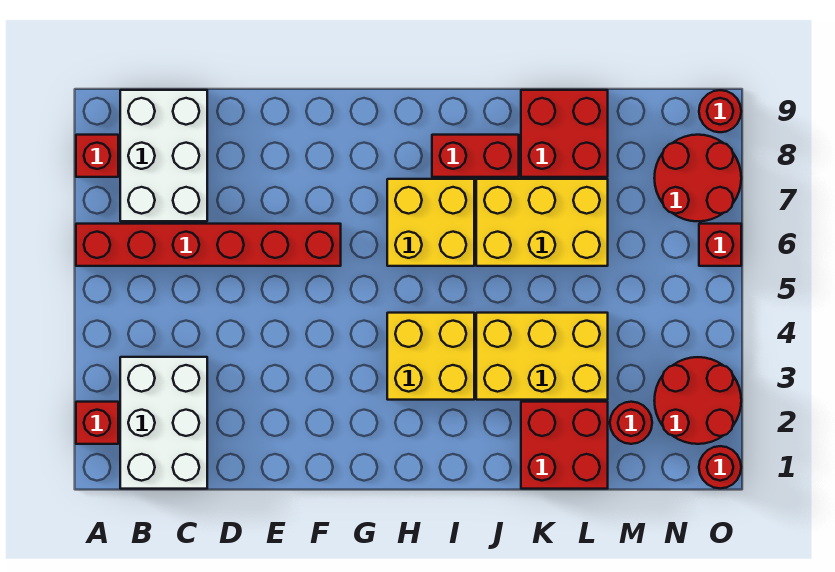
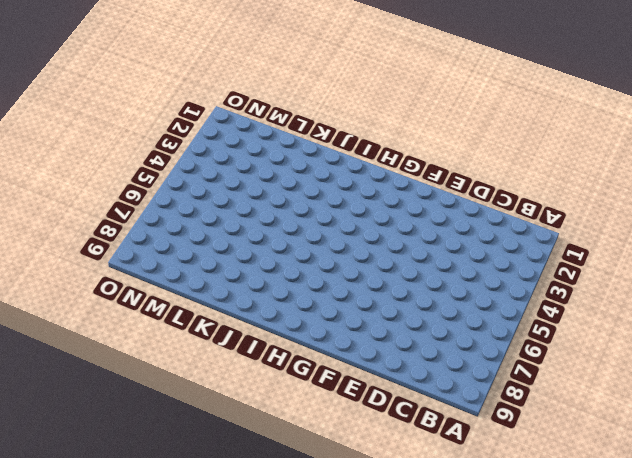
none -> red brick A2 level 1
none -> red brick A6:F6 level 1
none -> red brick A8 level 1

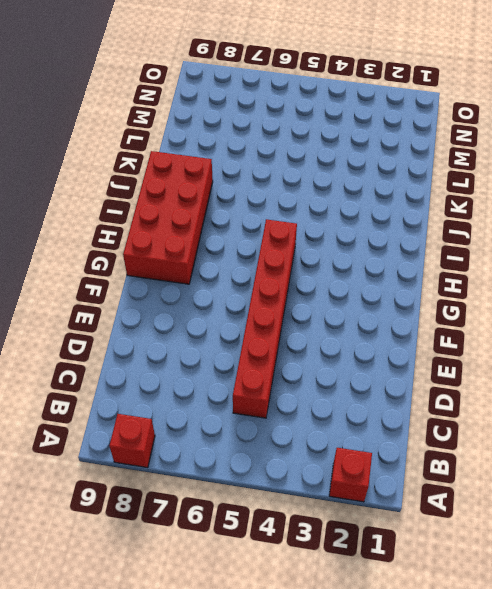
red brick C5:H5 level 1 -> red brick A6:F6 level 1
red brick G8:J9 level 1 -> red brick I8:J8 level 1
none -> white brick B1:C3 level 1
none -> white brick B7:C9 level 1
none -> yellow brick H3:I4 level 1

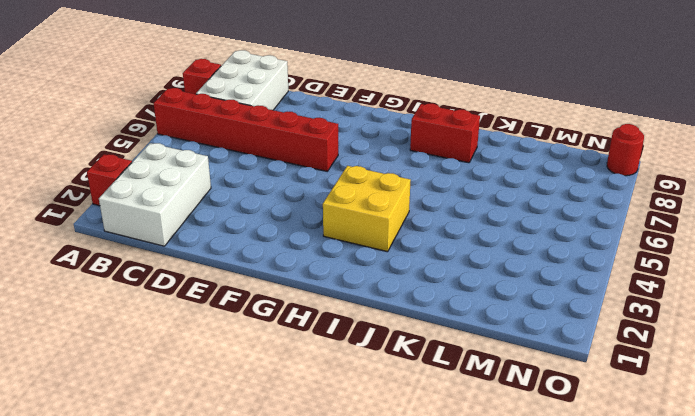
none -> yellow brick H6:I7 level 1
none -> yellow brick J3:L4 level 1
none -> yellow brick J6:L7 level 1

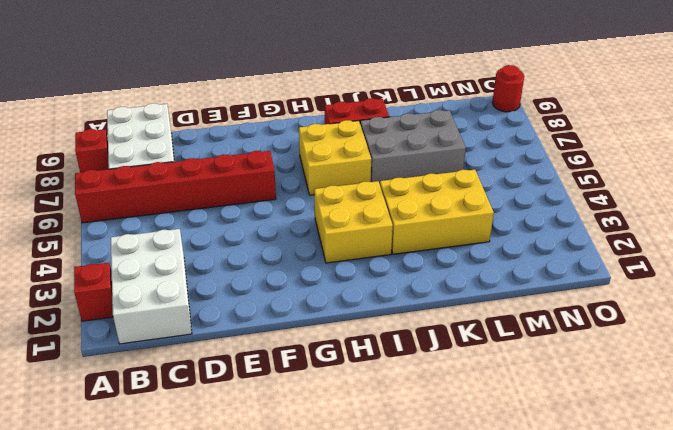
grey brick J6:L7 level 1 -> yellow brick J6:L7 level 1
none -> red brick K1:L2 level 1
none -> red brick K8:L9 level 1
none -> red round brick M2 level 1

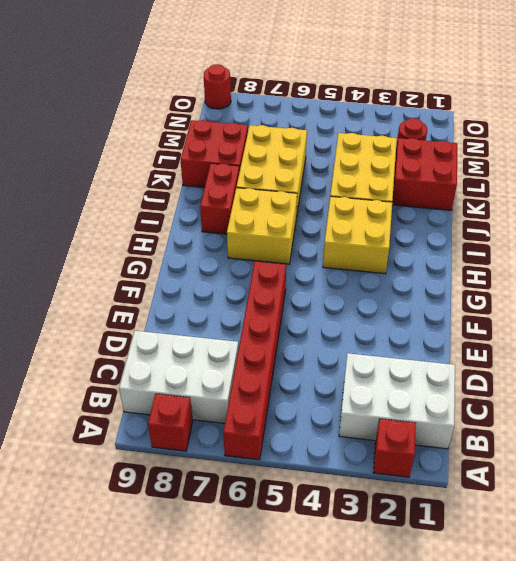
none -> red round brick N2:O3 level 1
none -> red round brick N7:O8 level 1
none -> red round brick O1 level 1

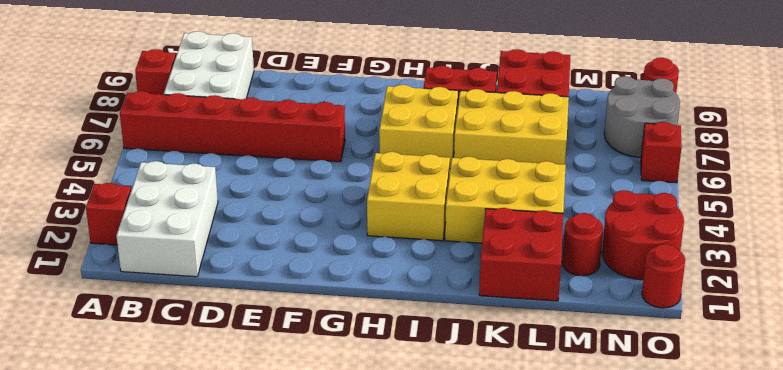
grey round brick N7:O8 level 1 -> red round brick N7:O8 level 1

